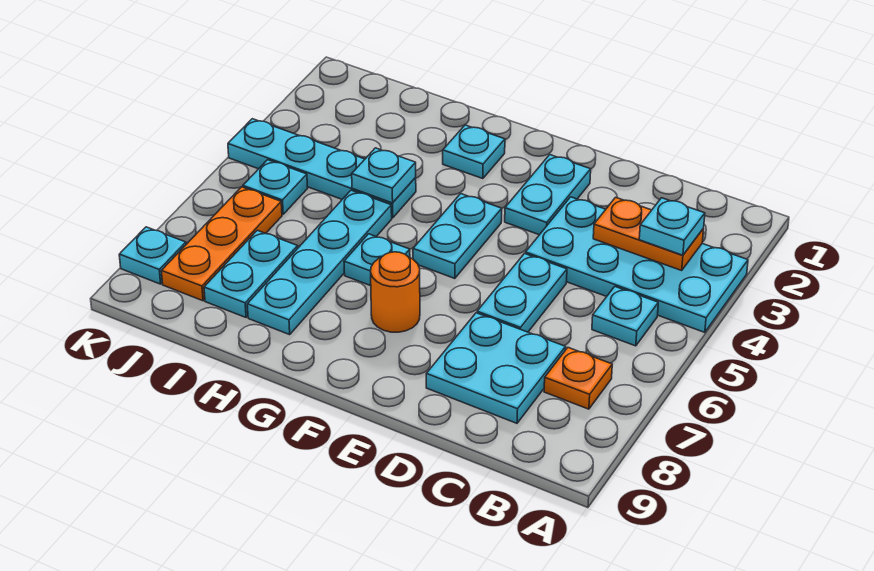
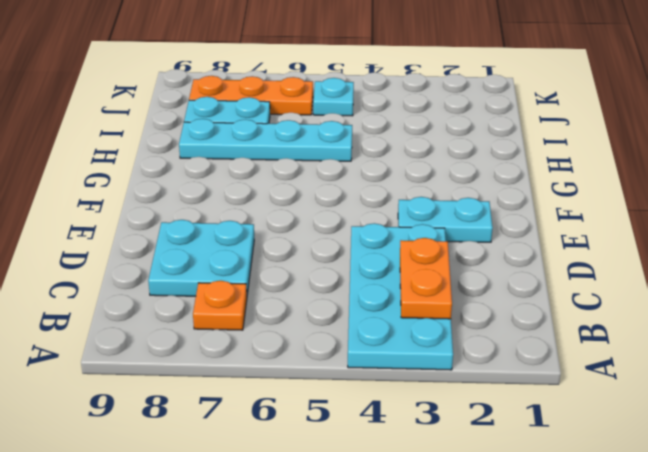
none -> cyan plate B5 level 1
none -> cyan plate D5:D6 level 1
none -> cyan plate F4:F5 level 1

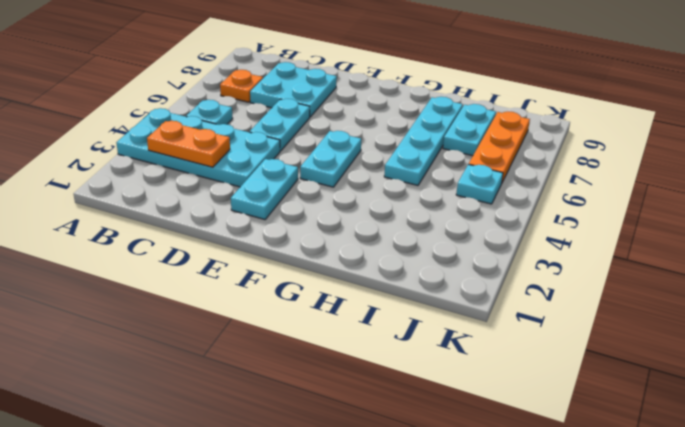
none -> orange round brick F7 level 1
none -> cyan plate G2 level 1
none -> cyan plate G6 level 1

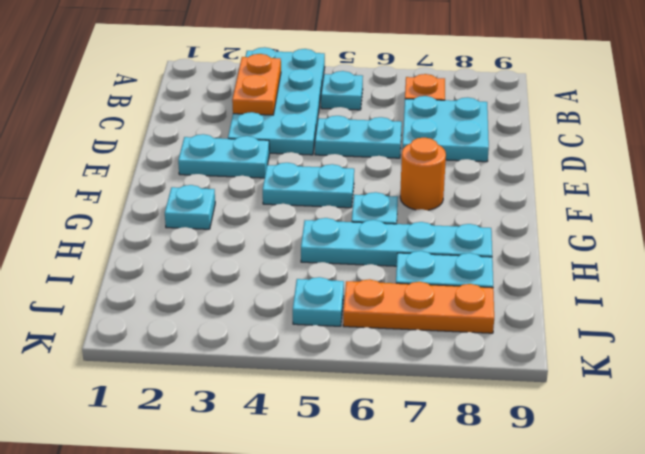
none -> cyan plate H4:K4 level 1
none -> cyan plate K8 level 1
none -> cyan plate H4 level 2

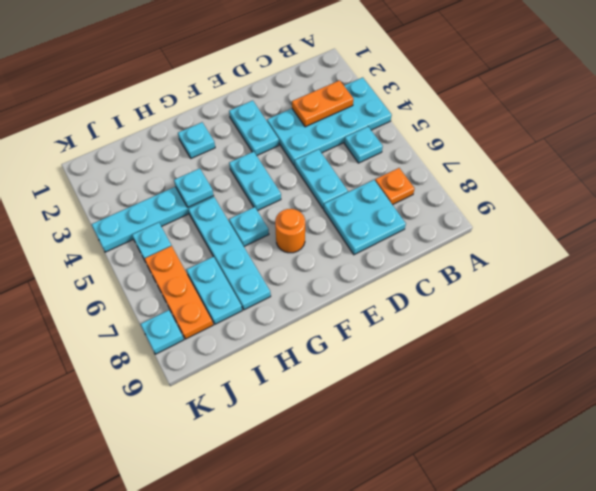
none -> cyan plate B3 level 3

